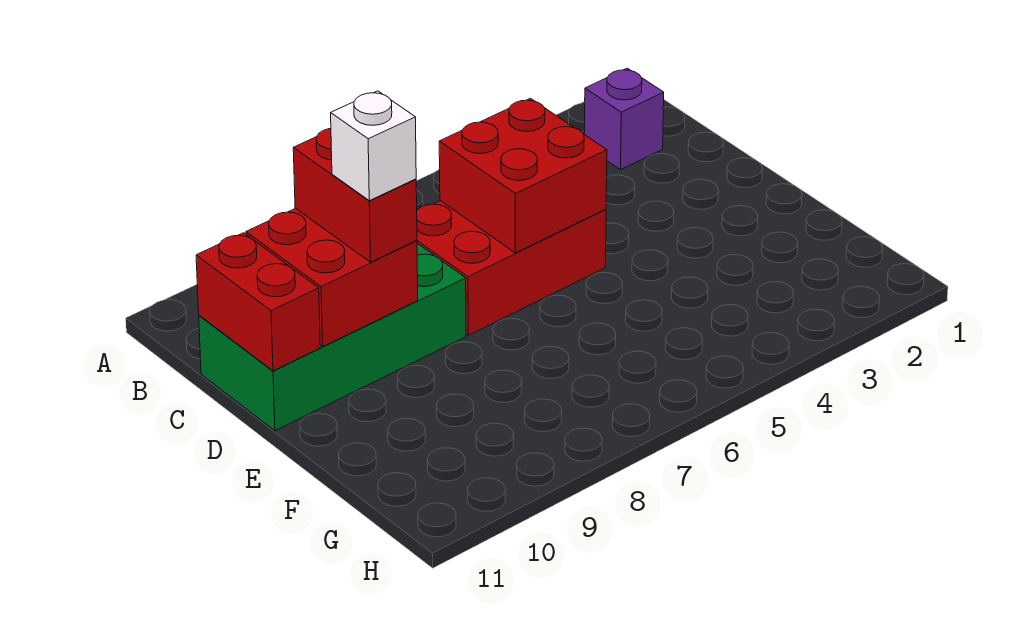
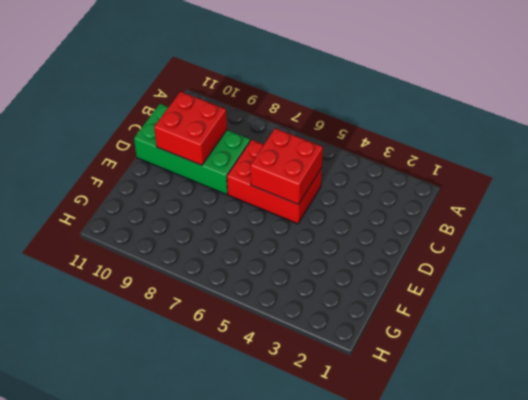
none -> purple brick B2 level 1
none -> red brick C11:D11 level 2

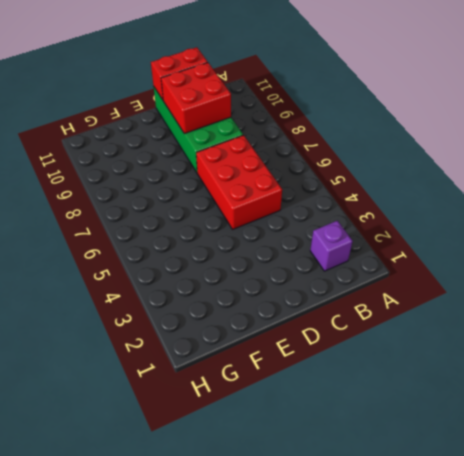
none -> red brick C5:D6 level 2
none -> red brick C9:D9 level 3

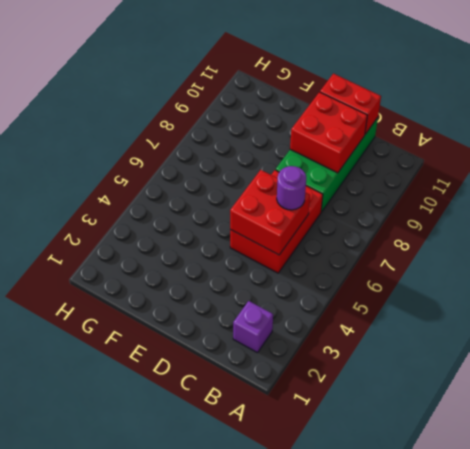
purple round brick C6 level 3 -> none
none -> red brick C9:D9 level 3
none -> white brick D9 level 4

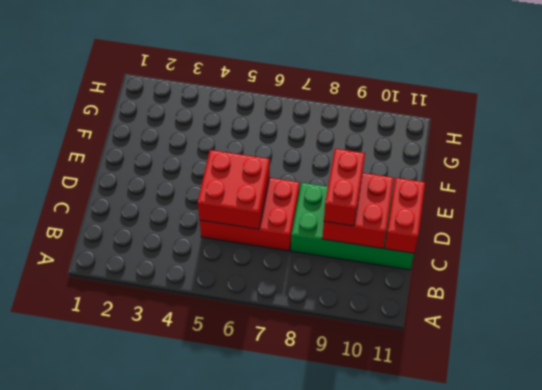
none -> purple brick B2 level 1
none -> white brick D9 level 4

